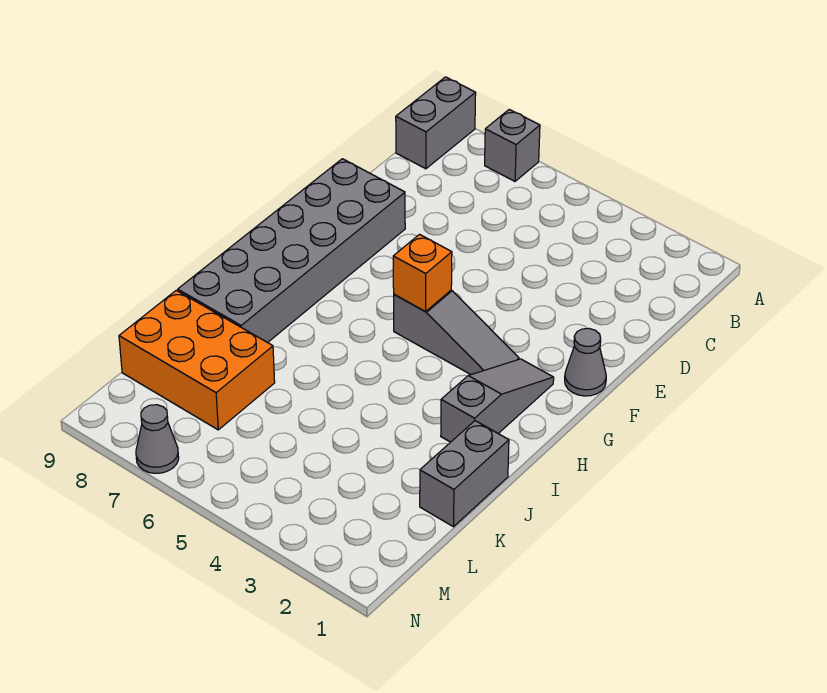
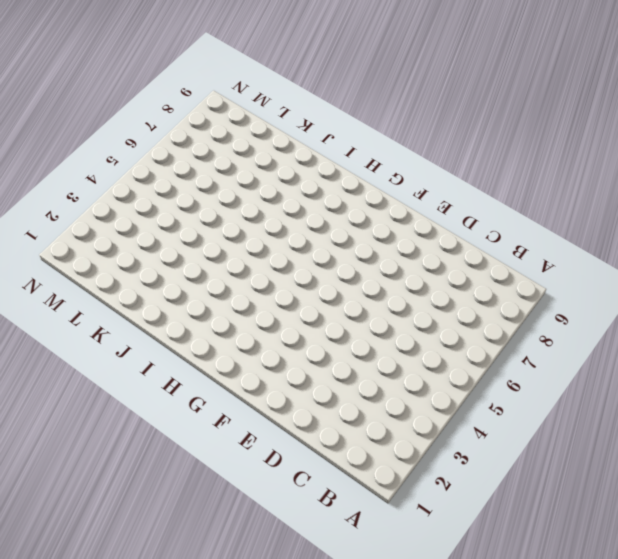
none -> grey brick A7 level 1
none -> grey brick A9:B9 level 1

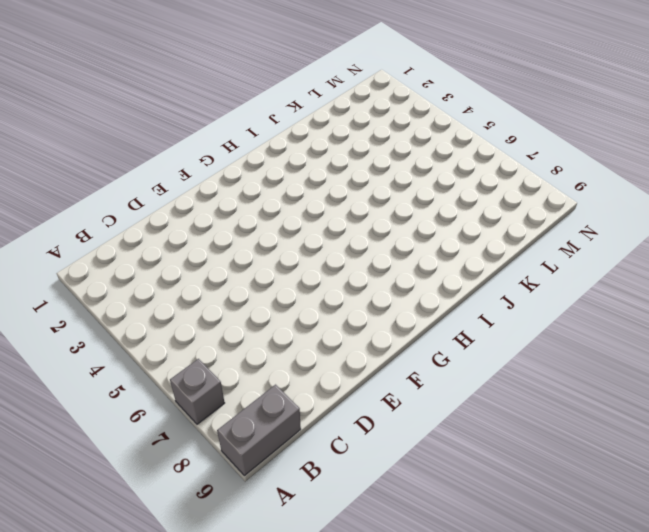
none -> grey brick E8:J9 level 1
none -> grey cone F1 level 1

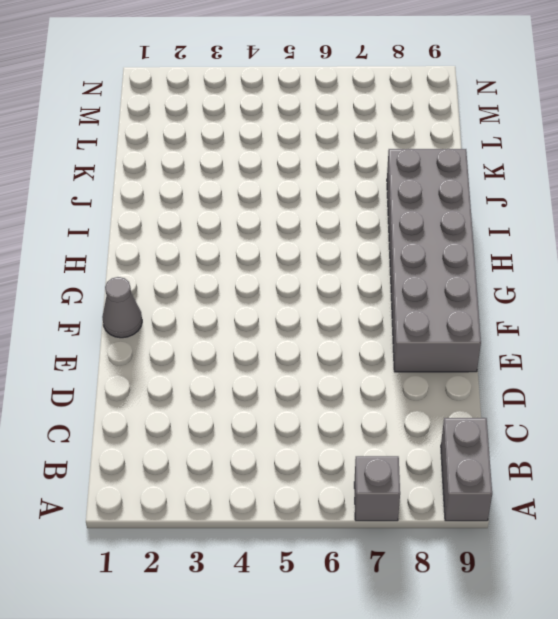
none -> grey slope G2:I2 level 1 top I
none -> grey slope G3:G5 level 1 top 5

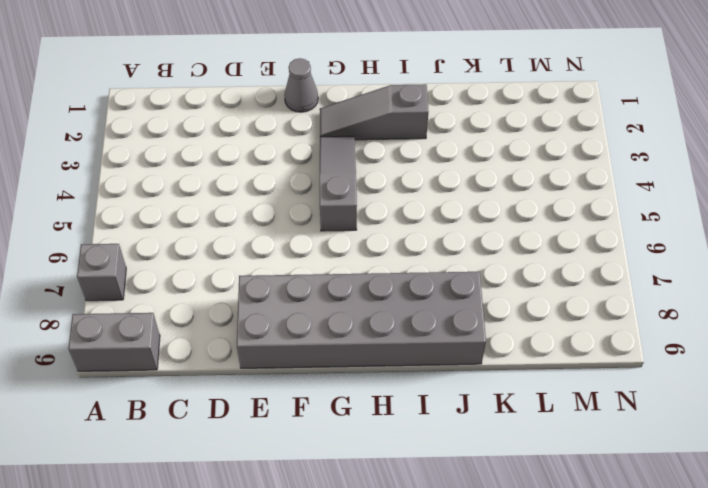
none -> grey brick J1:K1 level 1
none -> orange brick K7:L9 level 1

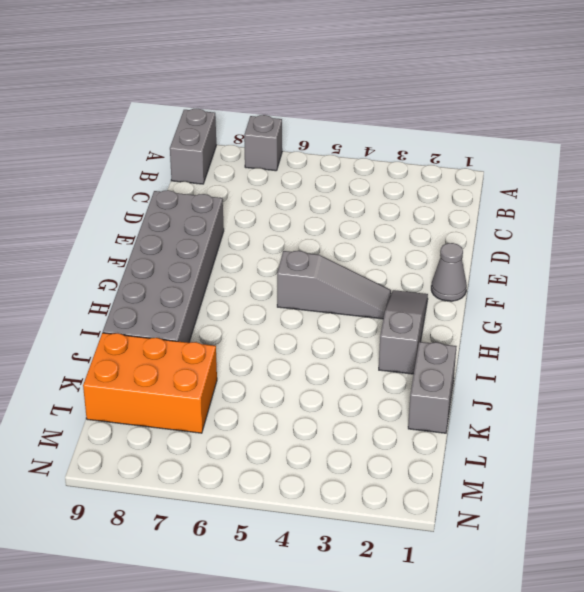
none -> grey cone N7 level 1
none -> orange brick G5 level 2

